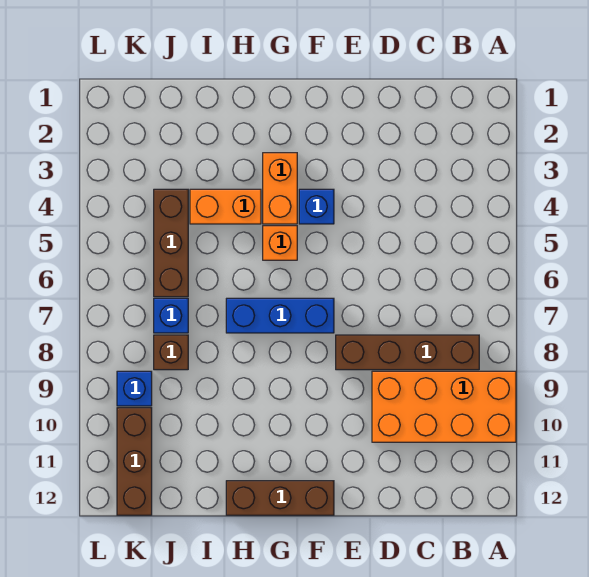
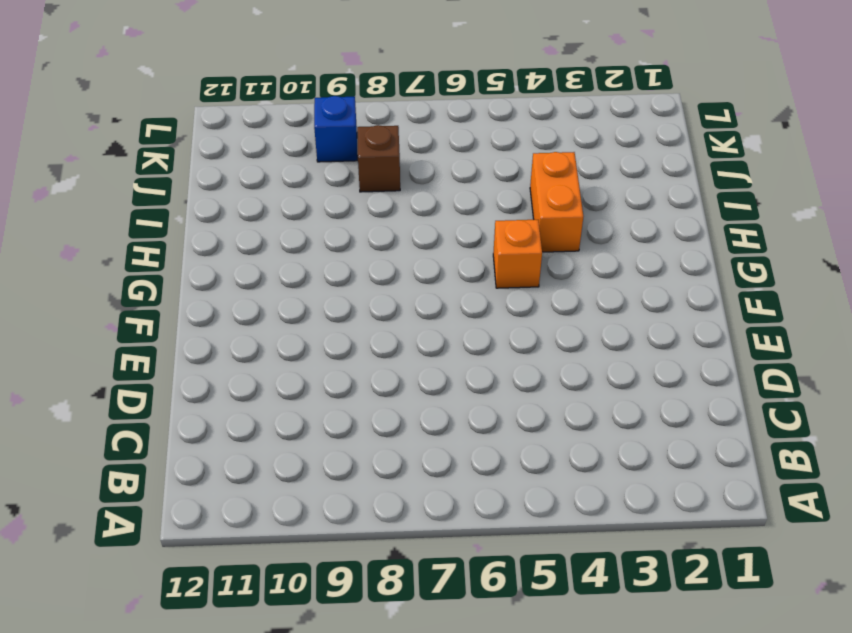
none -> orange brick A9:D10 level 1
none -> brown brick B8:E8 level 1
none -> blue brick F4 level 1

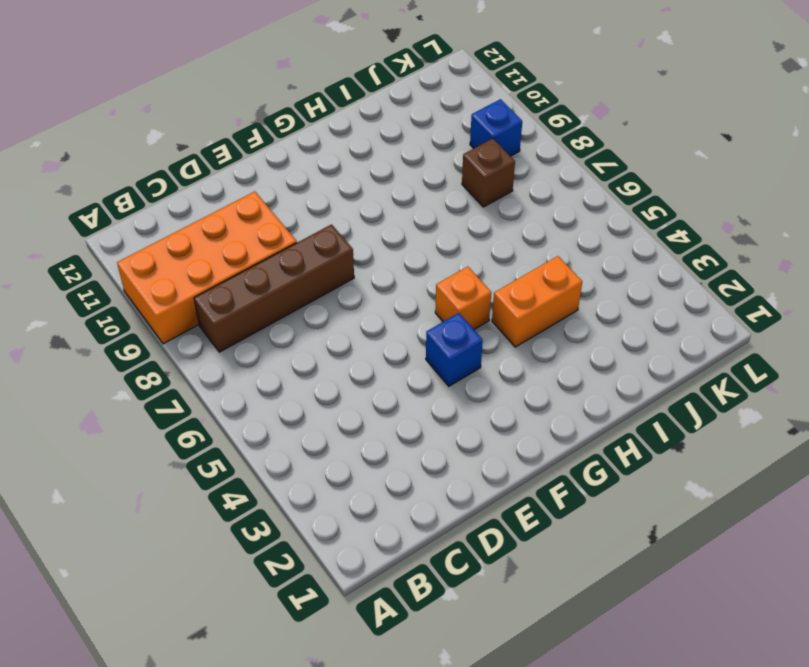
none -> blue brick F7:H7 level 1
none -> brown brick F12:H12 level 1
none -> orange brick G3:G4 level 1

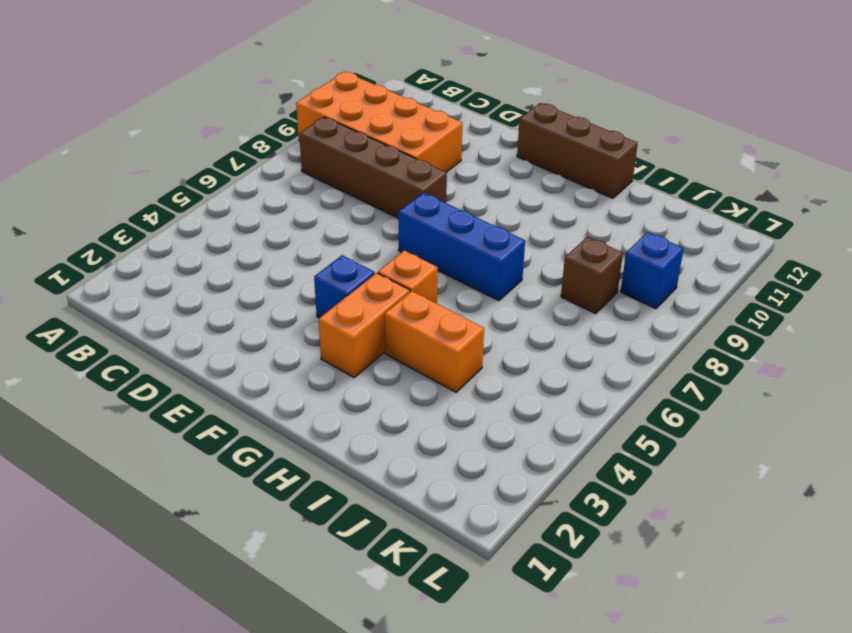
none -> brown brick J4:J6 level 1
none -> blue brick J7 level 1
none -> brown brick K10:K12 level 1

